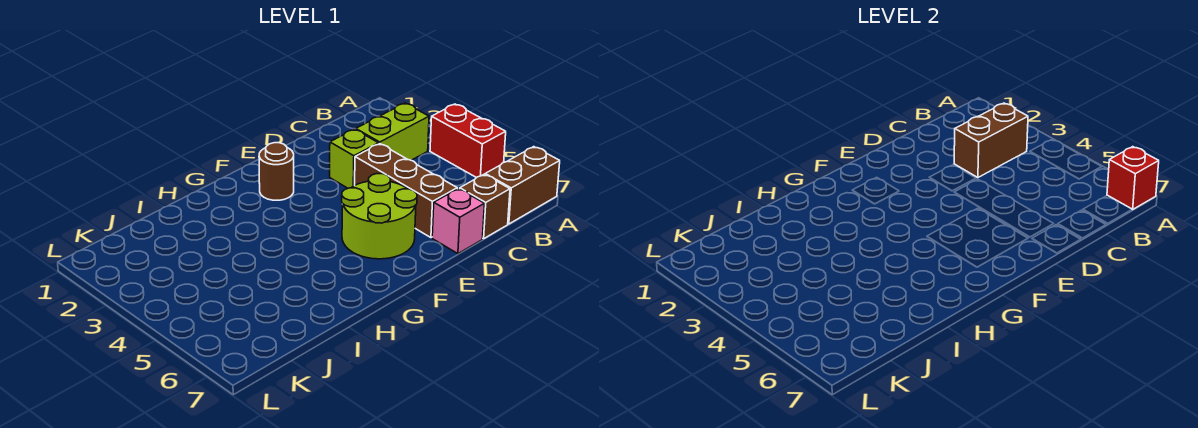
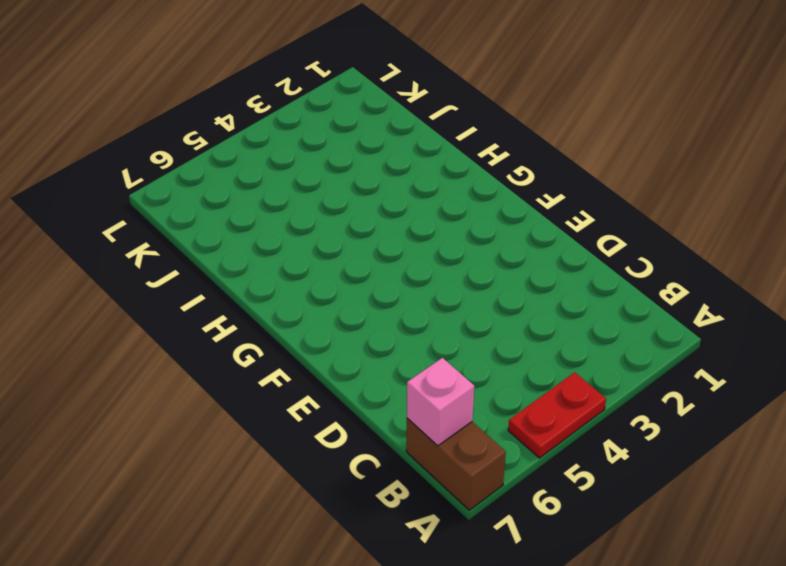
red plate A4:A5 level 1 -> red brick A4:A5 level 1
pink brick B7 level 2 -> pink brick D7 level 1
none -> lime brick B3:C3 level 1
none -> brown brick C7 level 1

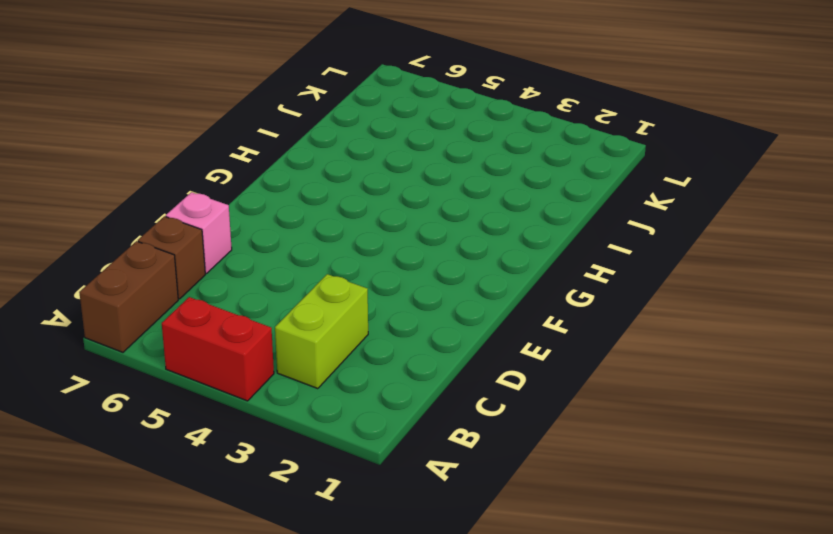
none -> lime brick D3 level 1
none -> brown brick D4:D6 level 1

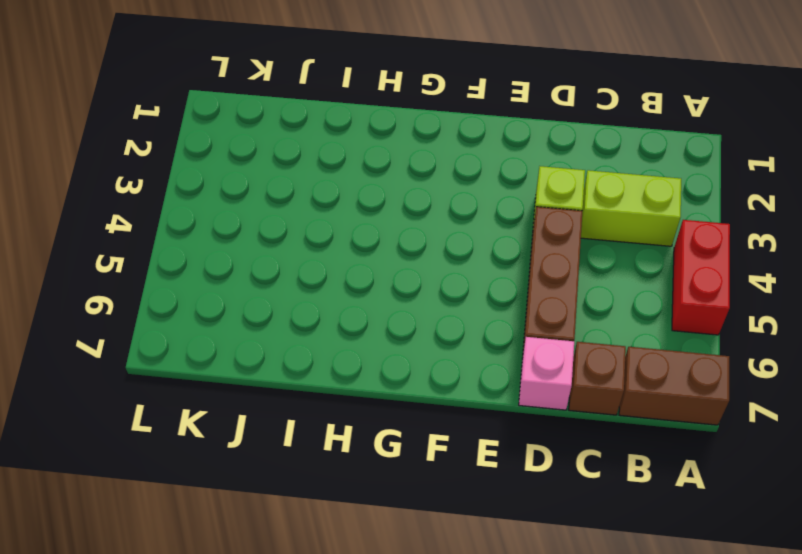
none -> lime round brick E5:F6 level 1
none -> brown round brick F2 level 1

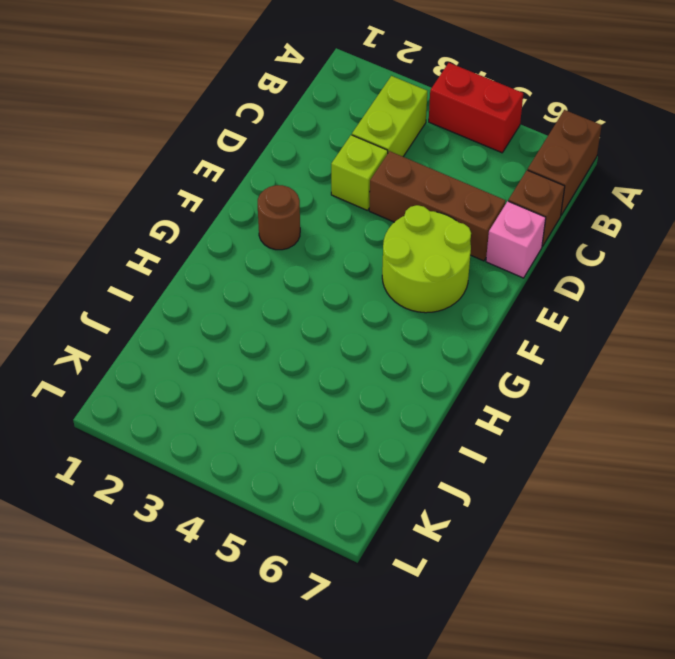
none -> red brick A7 level 2
none -> brown brick B3:C3 level 2

